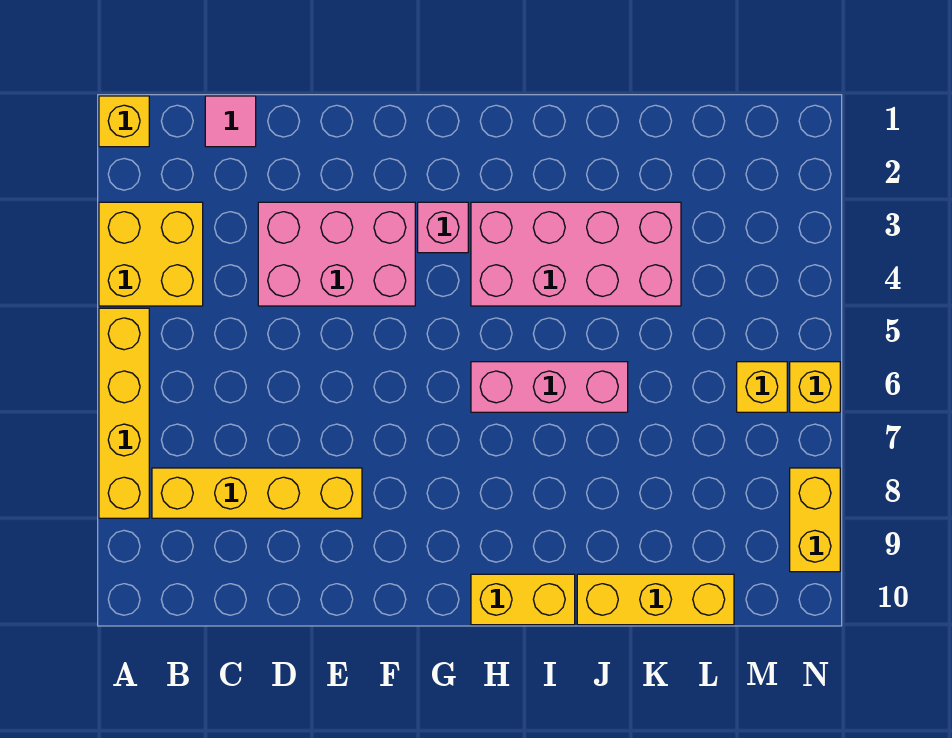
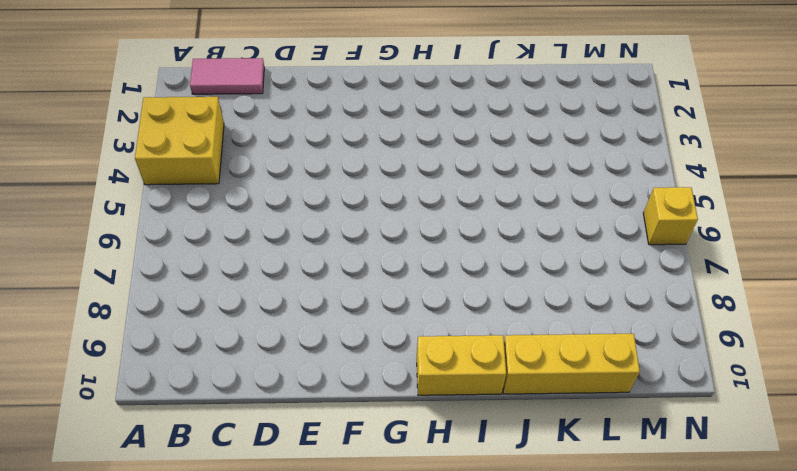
pink tile B1:C1 level 1 -> pink tile C1 level 1
none -> yellow brick A1 level 1
none -> yellow brick A5:A8 level 1
none -> yellow brick B8:E8 level 1

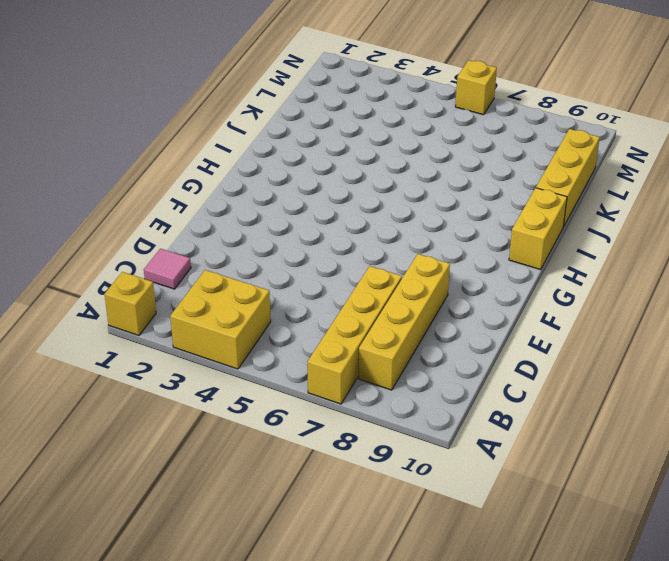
yellow brick A7:D7 level 1 -> yellow brick A5:A8 level 1
none -> pink brick D3:F4 level 1
none -> pink brick G3 level 1
none -> pink brick H3:K4 level 1

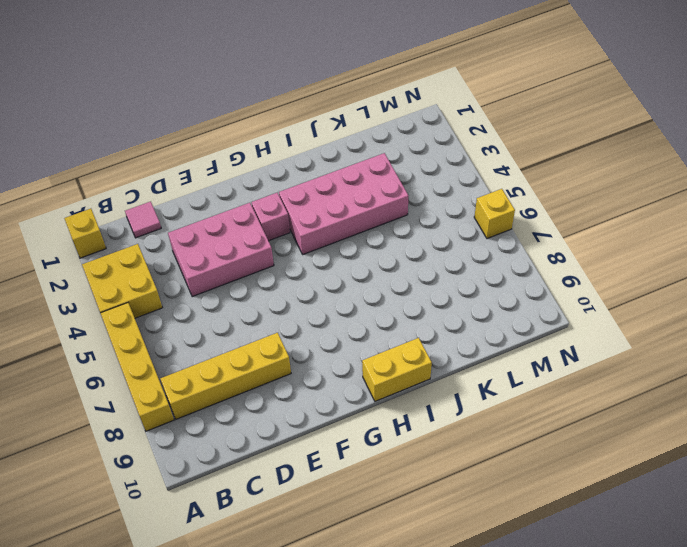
none -> pink brick H6:J6 level 1
none -> yellow brick J10:L10 level 1
none -> yellow brick M6 level 1

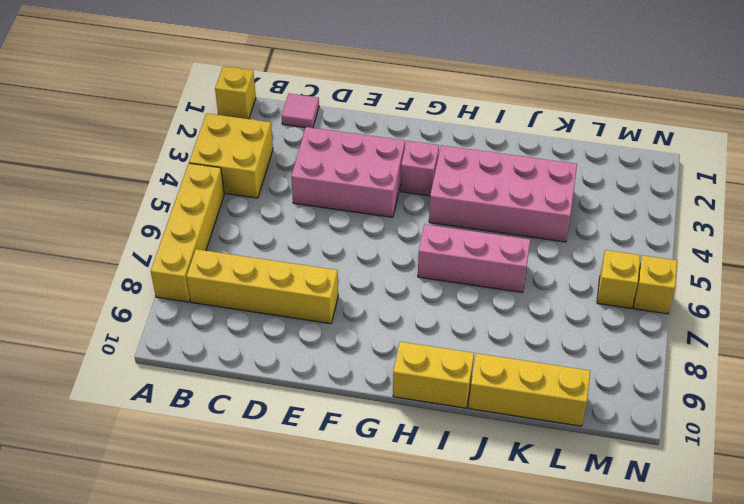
none -> yellow brick N8:N9 level 1

